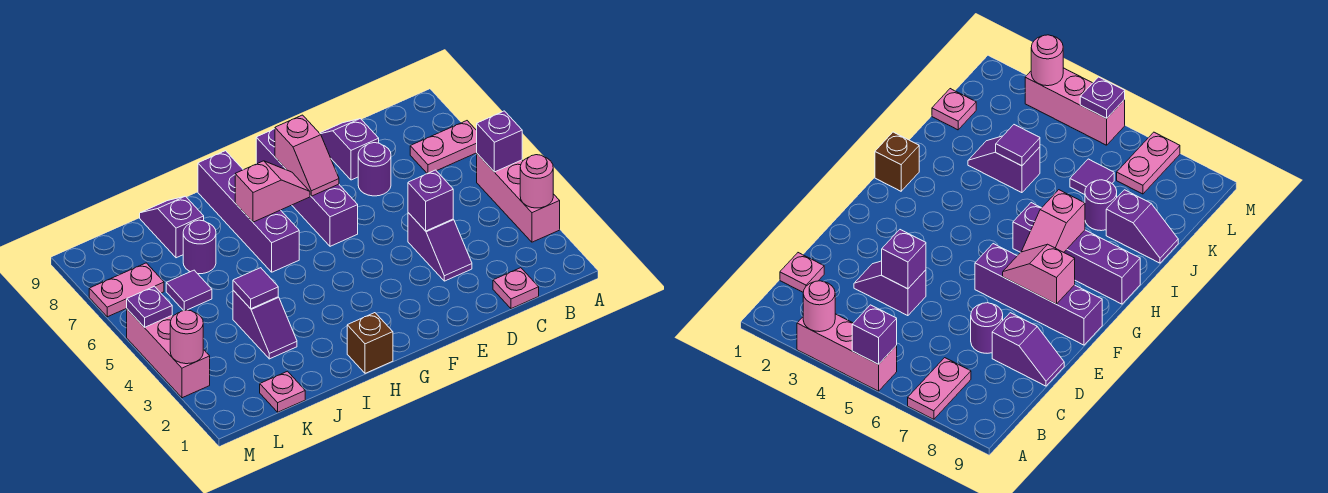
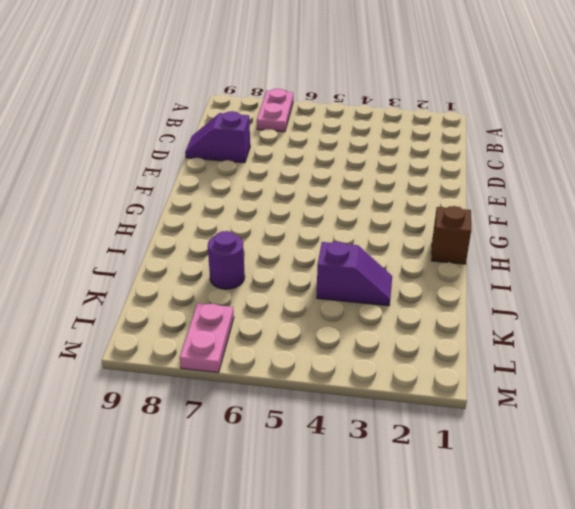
none -> pink brick A3:A5 level 1
none -> pink plate C1 level 1
none -> purple slope D3:D4 level 1 top 4

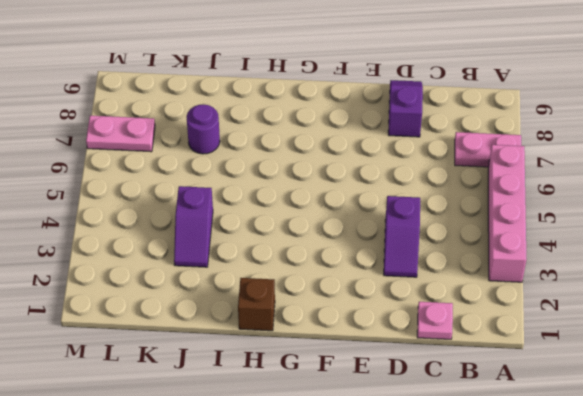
pink brick A3:A6 level 1 -> pink brick A3:A5 level 1
none -> purple round brick D7 level 1
none -> purple brick F6:F9 level 1
none -> purple brick H6:H9 level 1

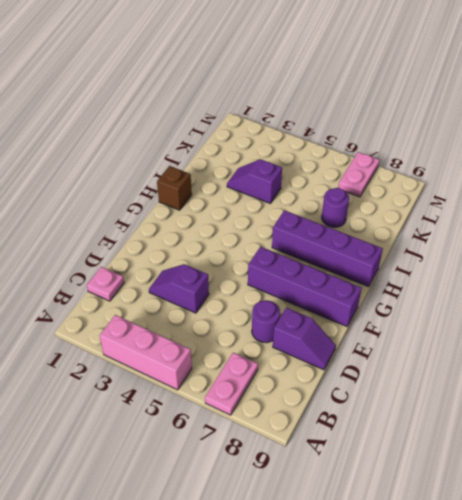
none -> purple slope J8:J9 level 1 top 8
none -> pink plate K1 level 1
none -> purple tile K6 level 1

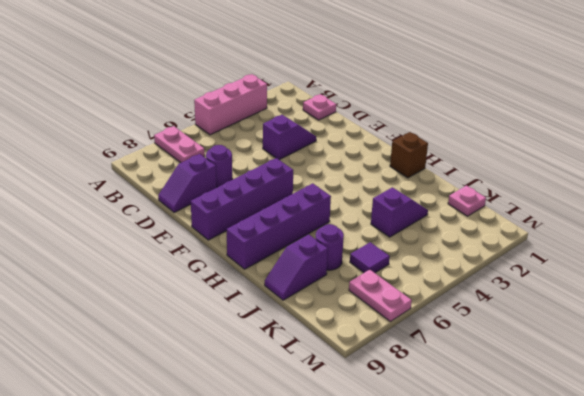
none -> pink brick M3:M5 level 1
none -> pink round brick A3 level 2
none -> purple brick A5 level 2

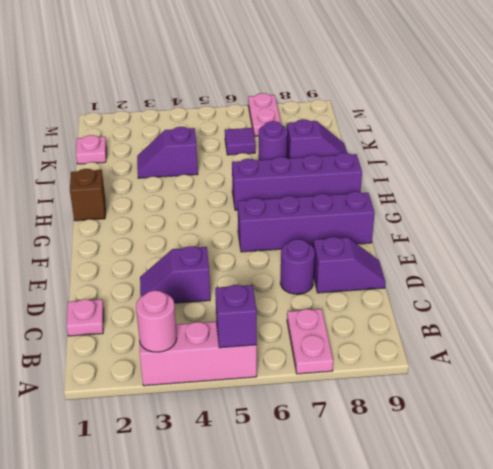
none -> pink brick M3:M5 level 1
none -> purple brick D4 level 2
none -> pink slope F7:F8 level 2 top 8

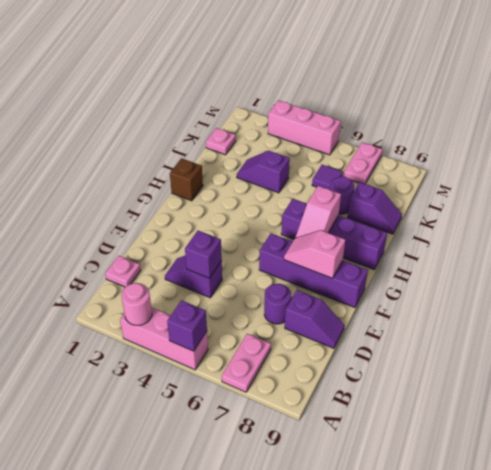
none -> purple tile J4 level 2
none -> pink round brick M3 level 2
none -> purple plate M5 level 2

